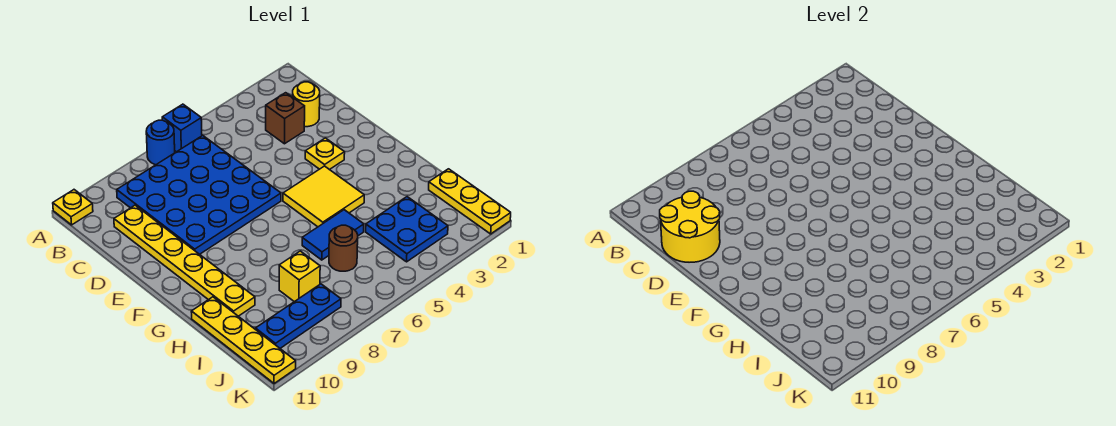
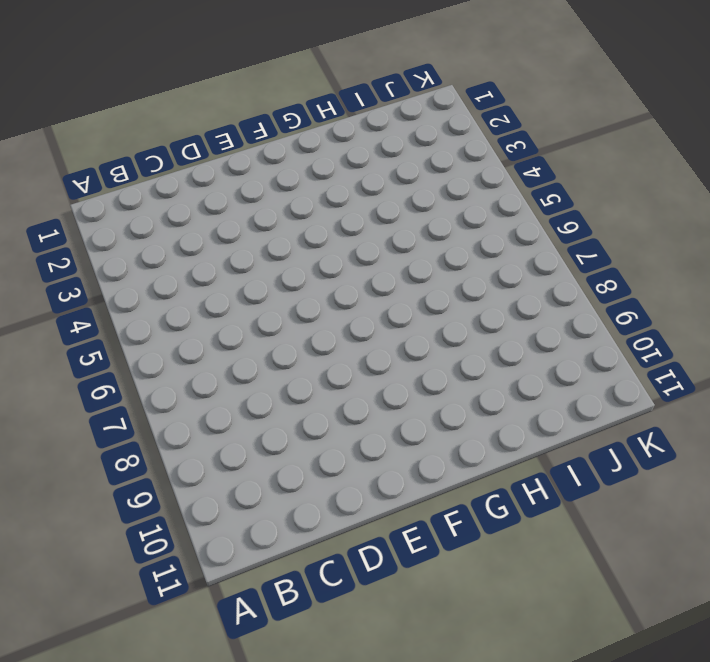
none -> blue brick A6 level 1
none -> blue round brick A7 level 1
none -> yellow plate A11 level 1

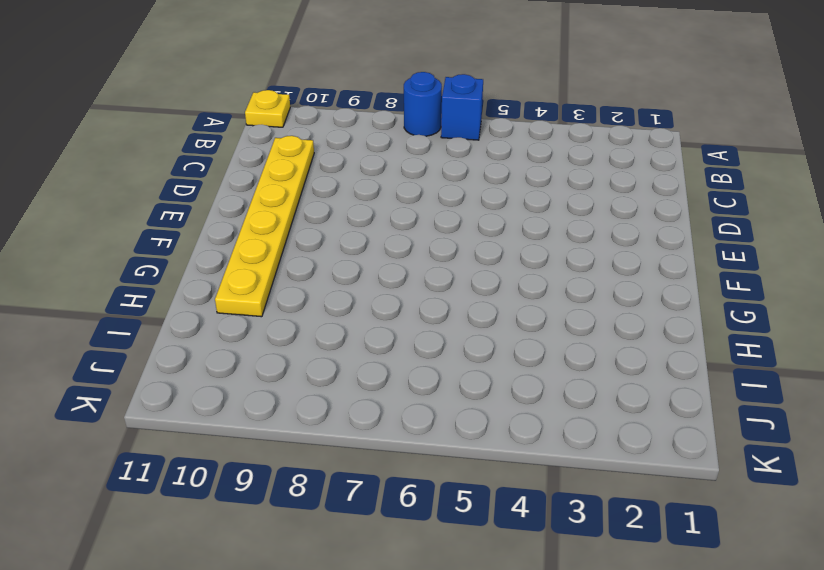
none -> blue plate B6:E9 level 1
none -> yellow round brick C2 level 1
none -> brown brick C3 level 1

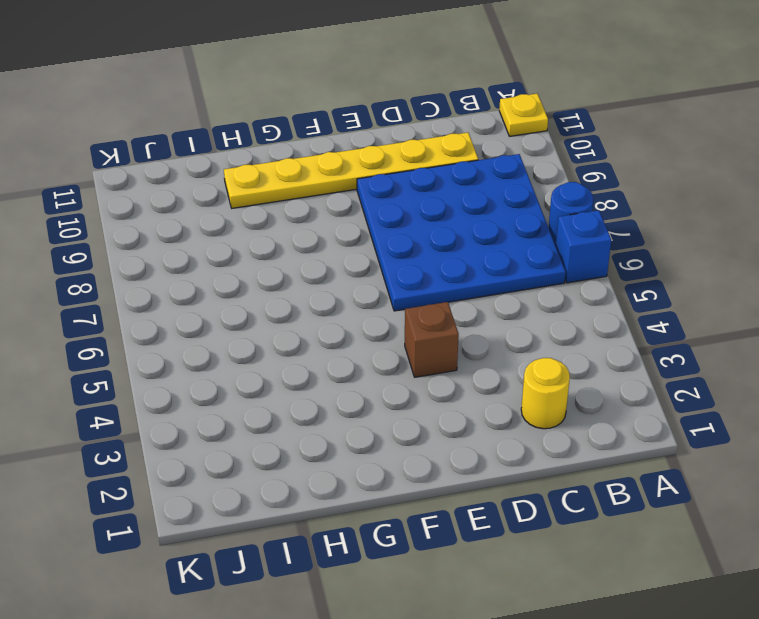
brown brick E4 level 1 -> brown brick C3 level 1
none -> yellow plate E3 level 1
none -> yellow tile F4:G5 level 1
none -> blue tile H5:H6 level 1

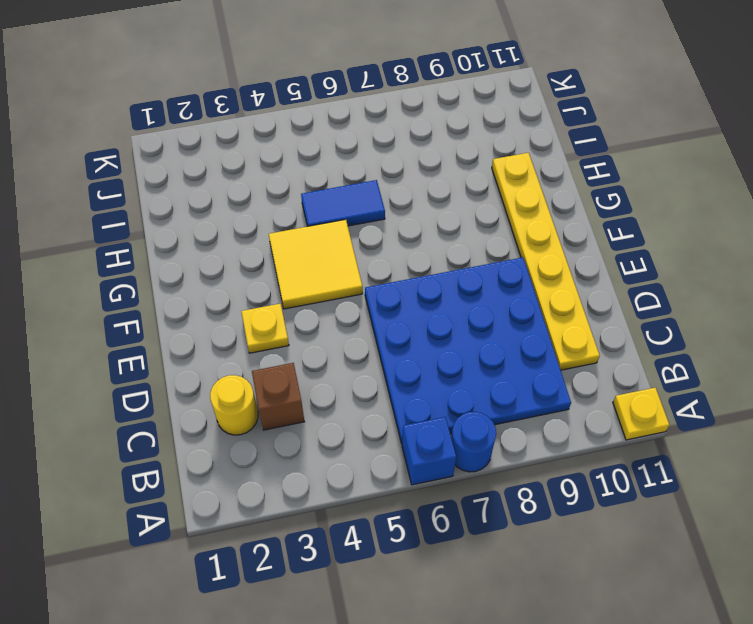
none -> yellow plate H11:K11 level 1
none -> yellow plate I1:K1 level 1
none -> blue plate I3:J4 level 1

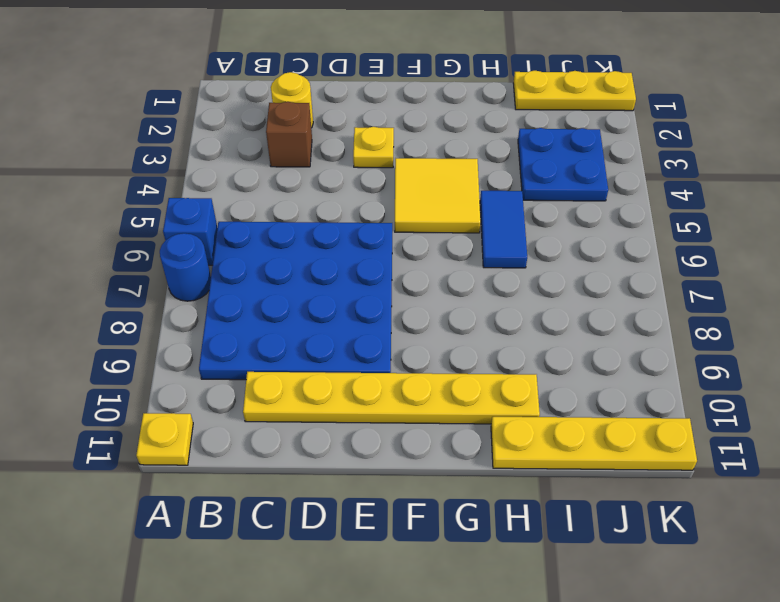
none -> brown round brick I6 level 1
none -> yellow brick I8 level 1
none -> blue plate J8:J10 level 1

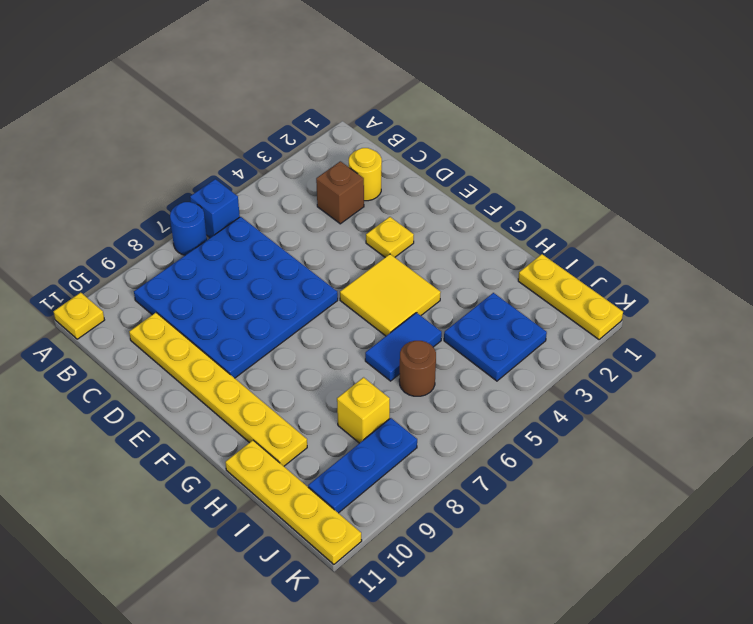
none -> yellow round brick C10:D11 level 2

